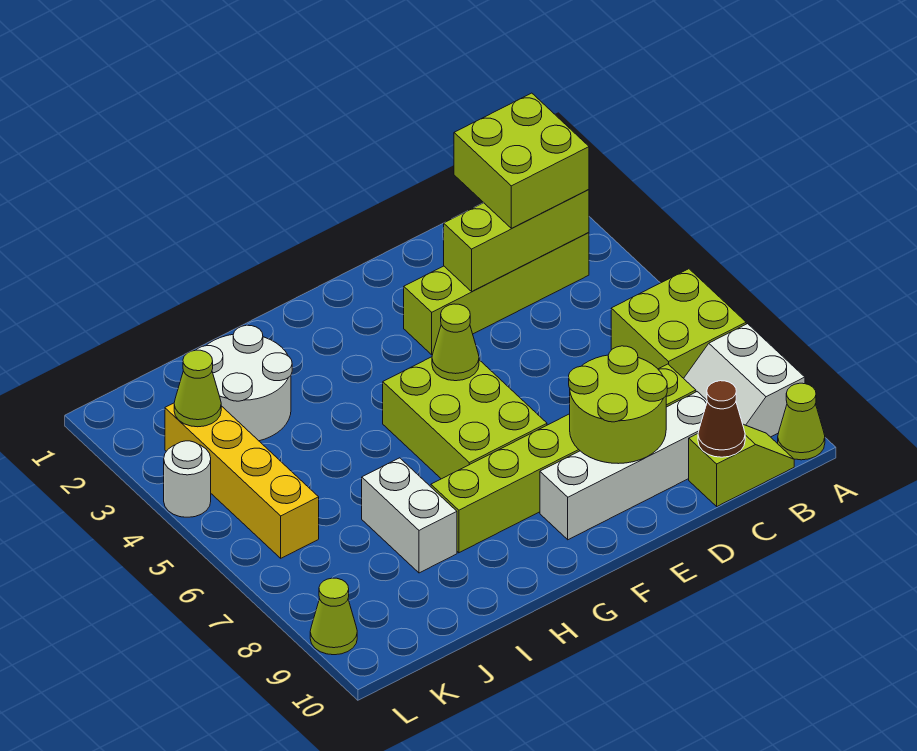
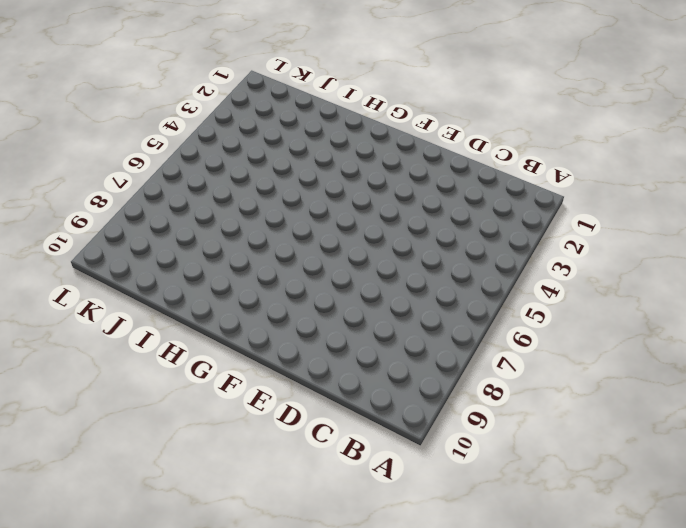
none -> lime brick A6:B7 level 1
none -> white slope A8:B9 level 1 top A
none -> lime cone A10 level 1

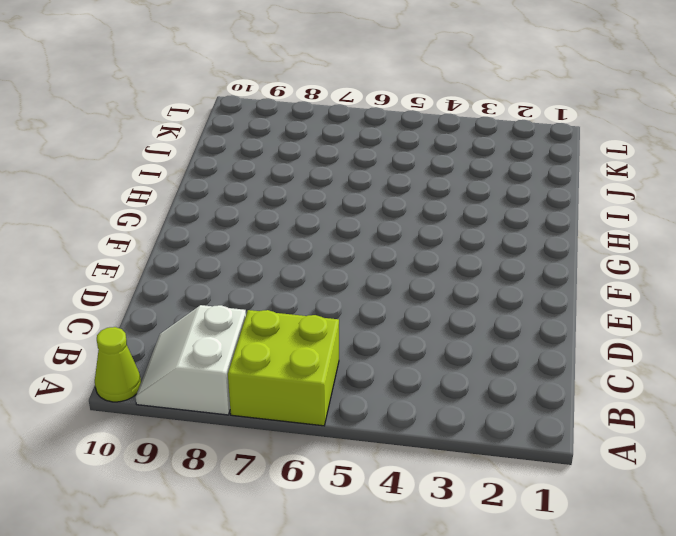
white slope A8:B9 level 1 top 8 -> white slope A8:B9 level 1 top A
none -> lime brick B3:E3 level 1
none -> lime slope B10:C10 level 1 top C
none -> lime brick C8:H8 level 1

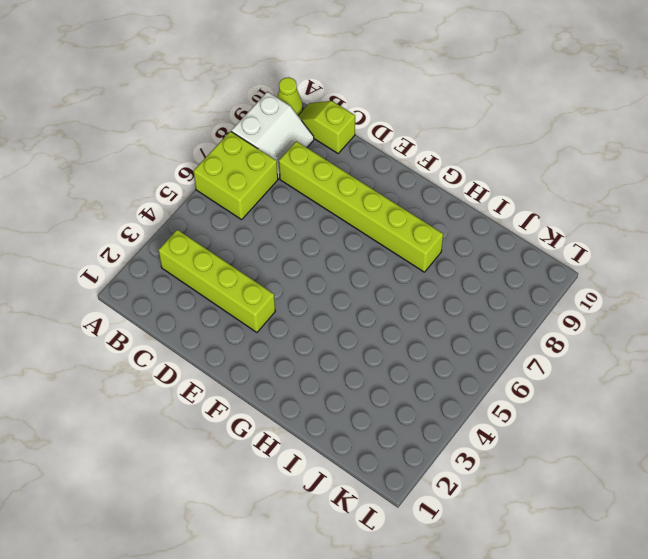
none -> white brick C9:F9 level 1
none -> lime brick F5:G7 level 1
none -> white round brick I2:J3 level 1

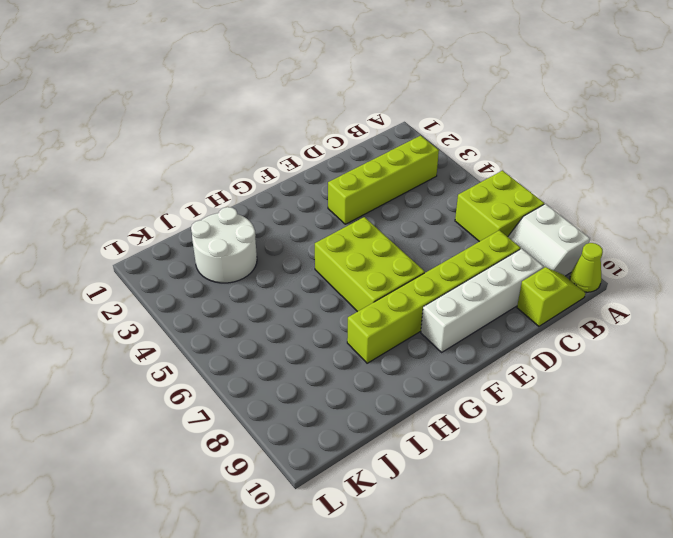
none -> white brick I7:I8 level 1
none -> yellow brick K3:K6 level 1
none -> white round brick L4 level 1

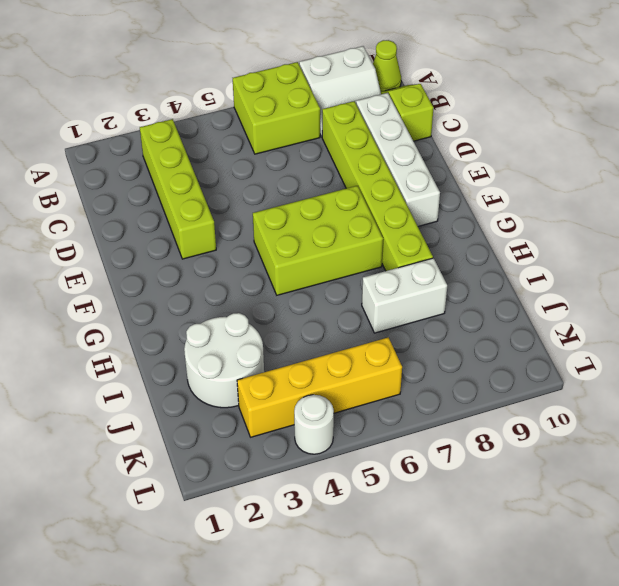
none -> lime cone L9 level 1
none -> lime brick B3:D3 level 2
none -> brown cone C10 level 2

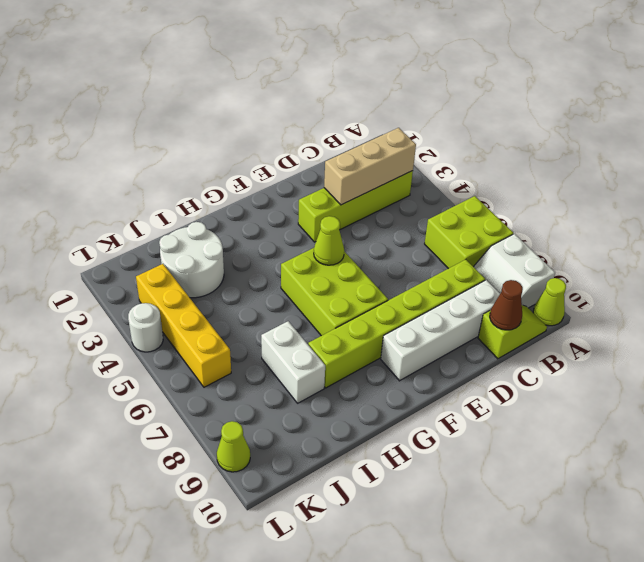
tan brick B3:D3 level 2 -> lime brick B3:D3 level 2
none -> lime round brick D8:E9 level 2
none -> lime cone K3 level 2
none -> lime brick B2:C3 level 3

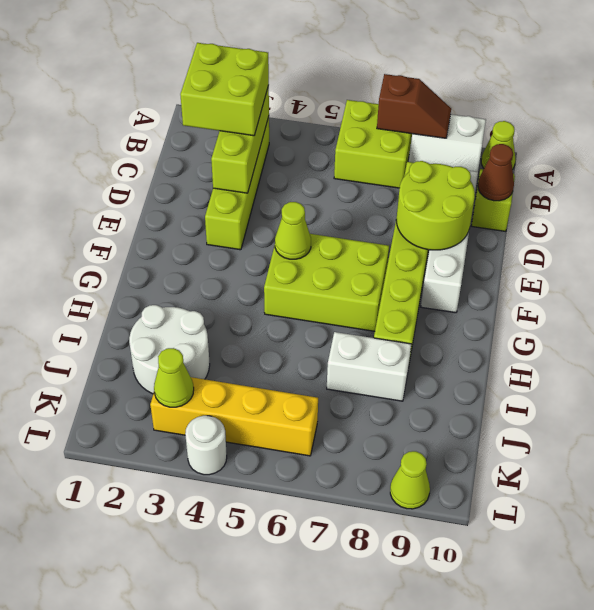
brown slope A7:A8 level 2 top 7 -> none

